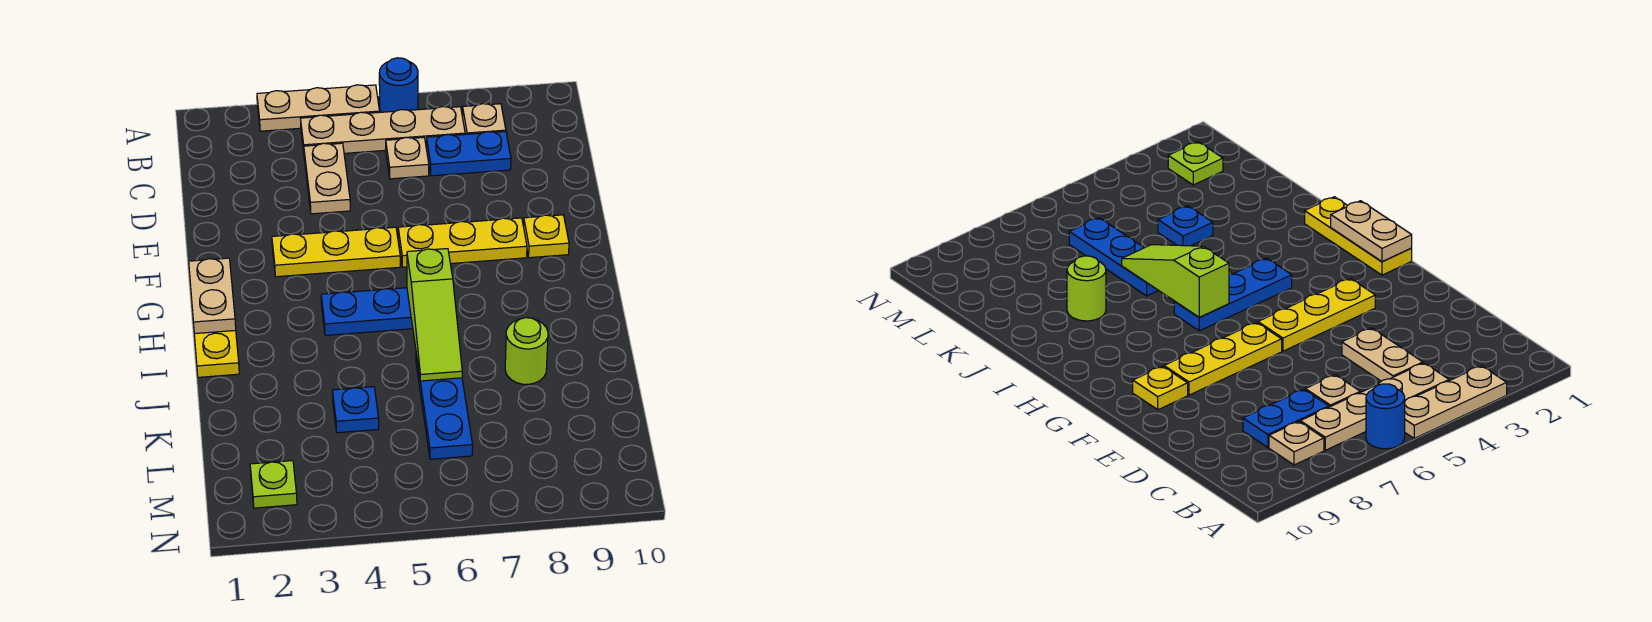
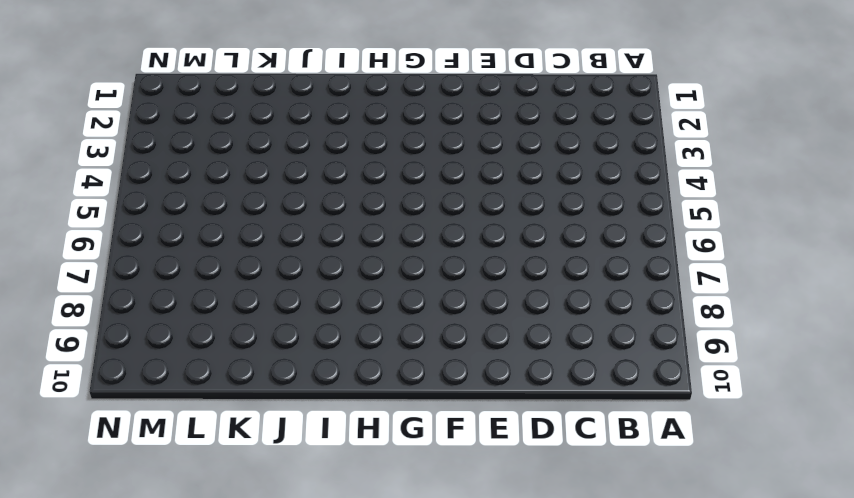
none -> tan plate A3:A5 level 1
none -> blue round brick A6 level 1
none -> tan plate B4:B7 level 1

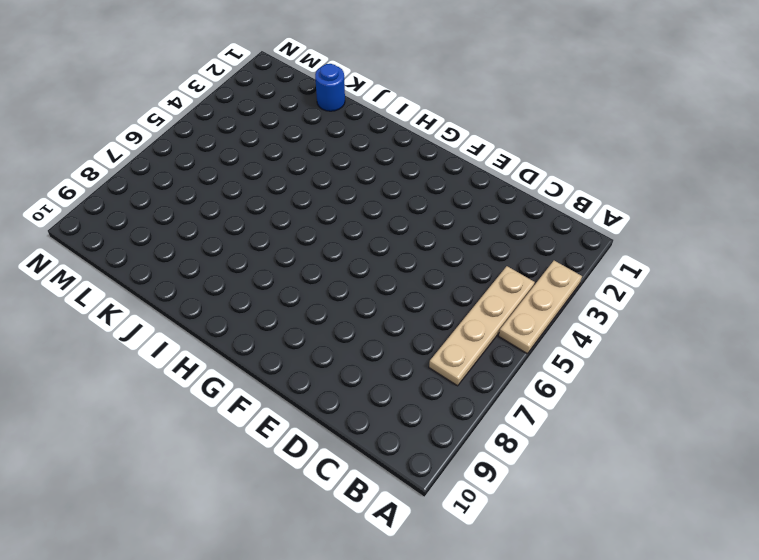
blue round brick K1 level 1 -> blue round brick A6 level 1
none -> tan plate B8 level 1
none -> tan plate C4:D4 level 1
none -> tan plate C6 level 1

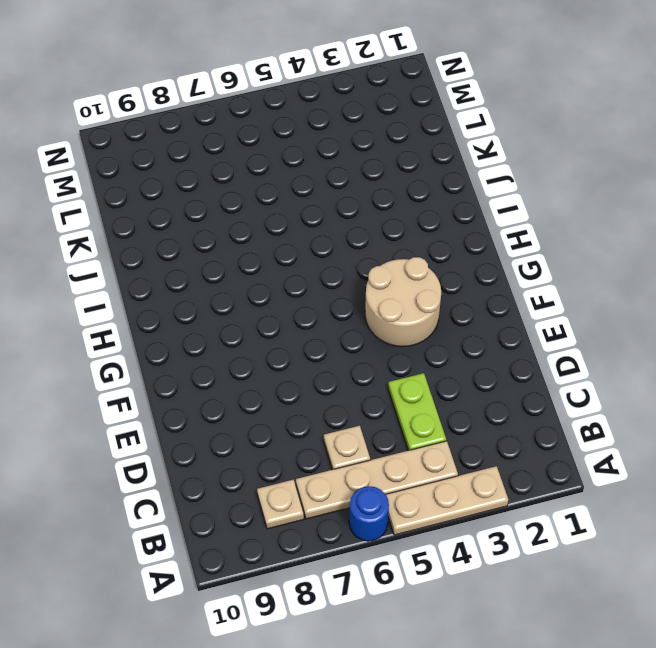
lime plate C4:D4 level 1 -> tan plate C4:D4 level 1
tan round brick F3:G4 level 1 -> yellow plate F3:F5 level 1
none -> blue plate C7:C8 level 1
none -> yellow plate F6:F8 level 1
none -> yellow plate F9 level 1

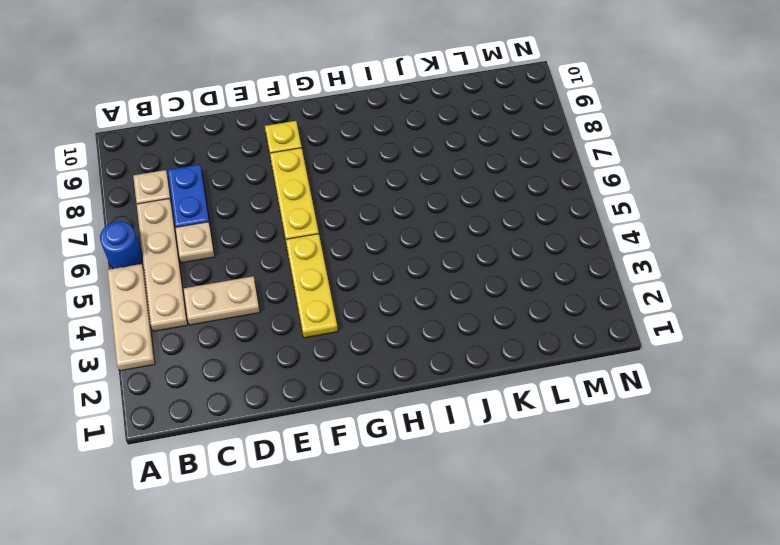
none -> yellow plate G1:I1 level 1
none -> blue plate H4:H6 level 1
none -> blue plate J6:L6 level 1

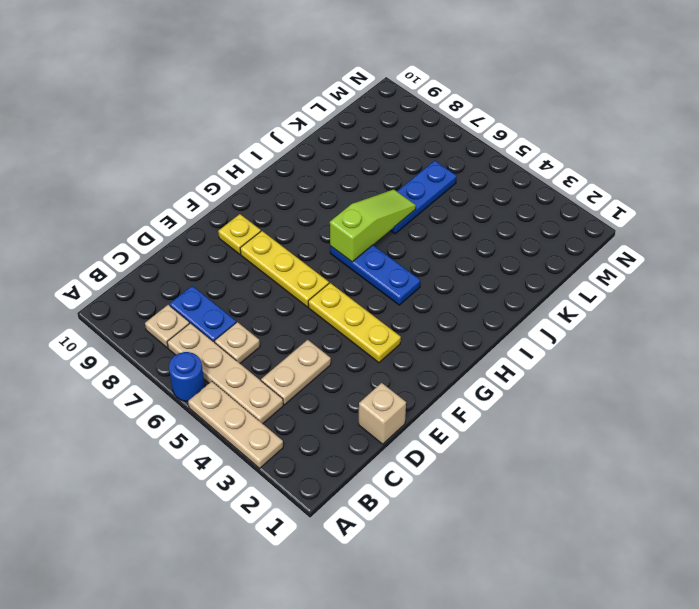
tan brick D1 level 1 -> none
none -> yellow plate G1:I1 level 1
none -> lime round brick J8 level 1
none -> blue plate K4 level 1

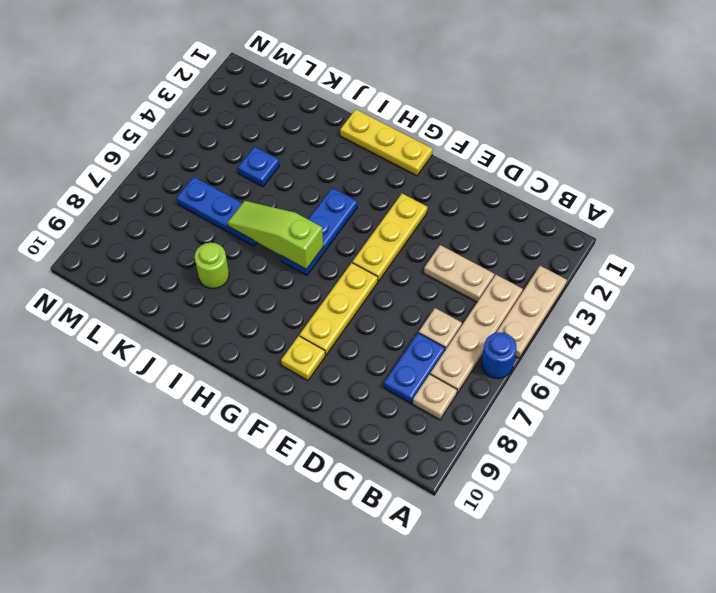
none -> lime plate M2 level 1
none -> tan plate G1:H1 level 2

